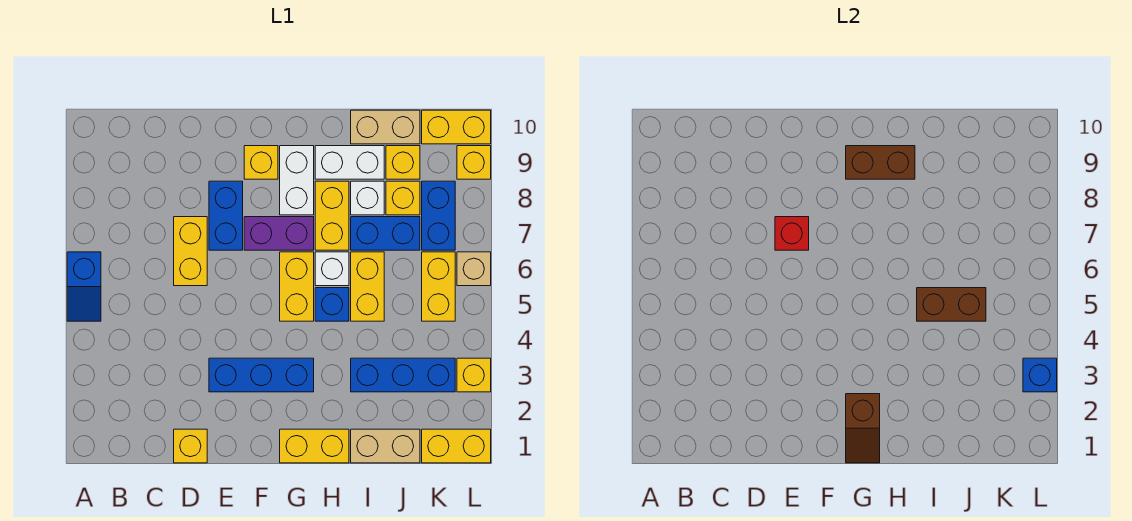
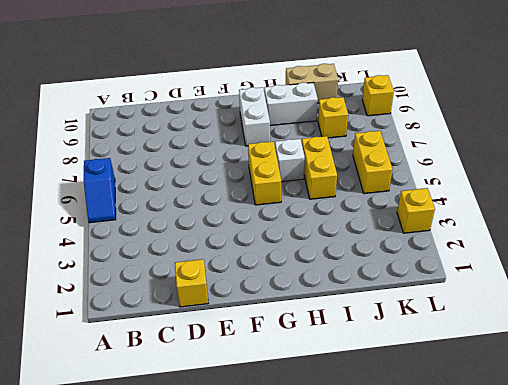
none -> yellow brick D6:D7 level 1
none -> blue brick E3:G3 level 1
none -> blue brick E7:E8 level 1
none -> purple brick F7:G7 level 1

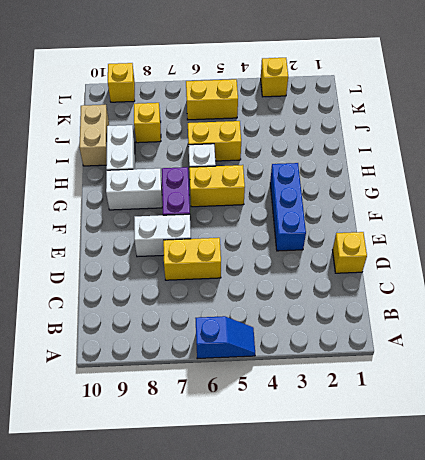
white brick E7:E8 level 1 -> blue brick E7:E8 level 1
none -> yellow brick F9 level 1
none -> yellow brick G1:H1 level 1
none -> blue brick H5 level 1
none -> yellow brick H7:H8 level 1

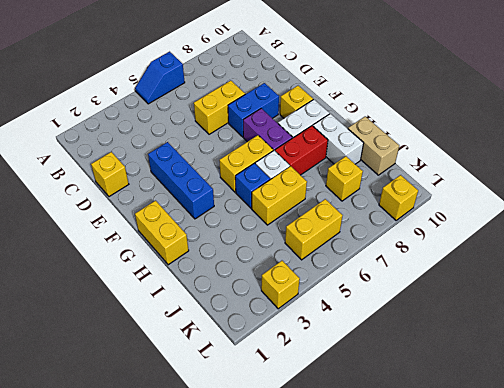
red brick H7:H8 level 1 -> yellow brick H7:H8 level 1
none -> tan brick I1:J1 level 1
none -> blue brick I3:K3 level 1
none -> blue brick I7:J7 level 1
none -> white brick I8 level 1

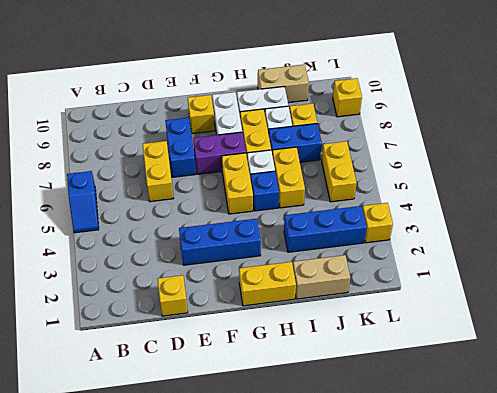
none -> yellow brick J9 level 1
none -> yellow brick K1:L1 level 1
none -> blue brick K7:K8 level 1
none -> yellow brick K10:L10 level 1

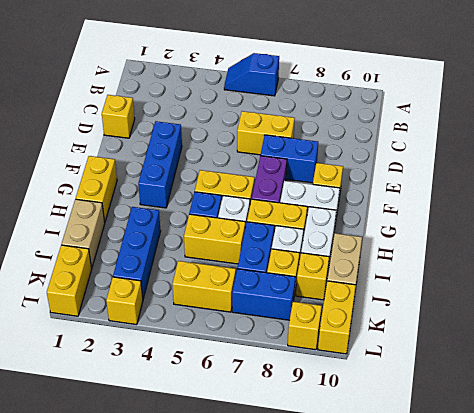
none -> tan brick L6 level 1
none -> red brick E7 level 2
none -> brown slope G1:G2 level 2 top 2
none -> brown brick G9:H9 level 2

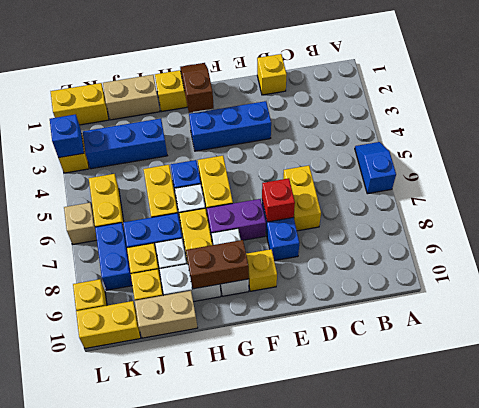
none -> brown brick I5:J5 level 2

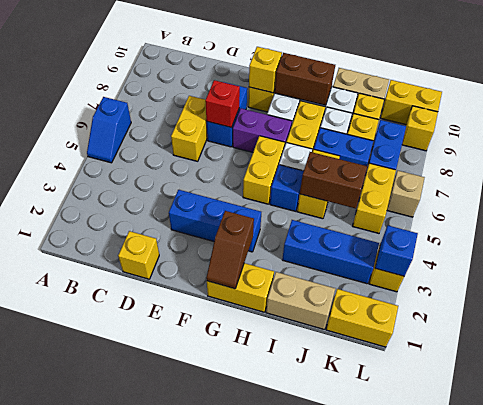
yellow brick F9 level 2 -> none

